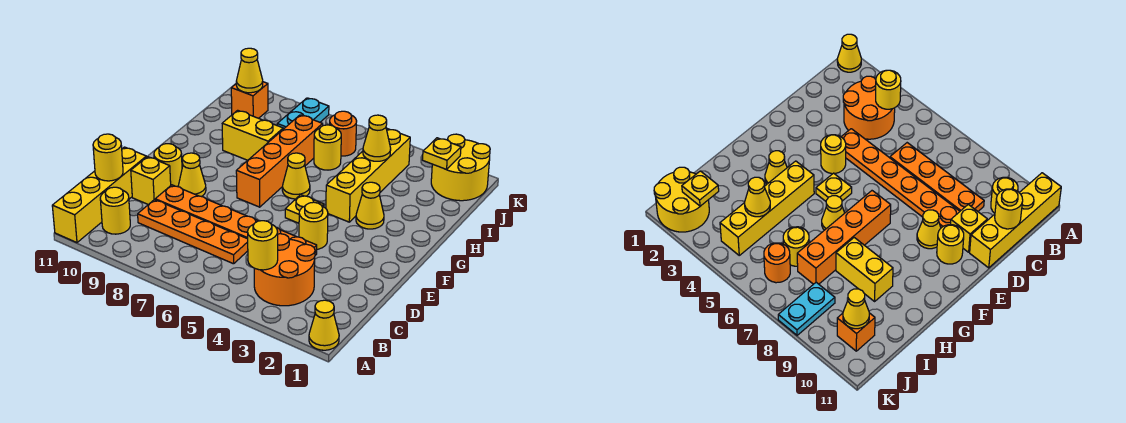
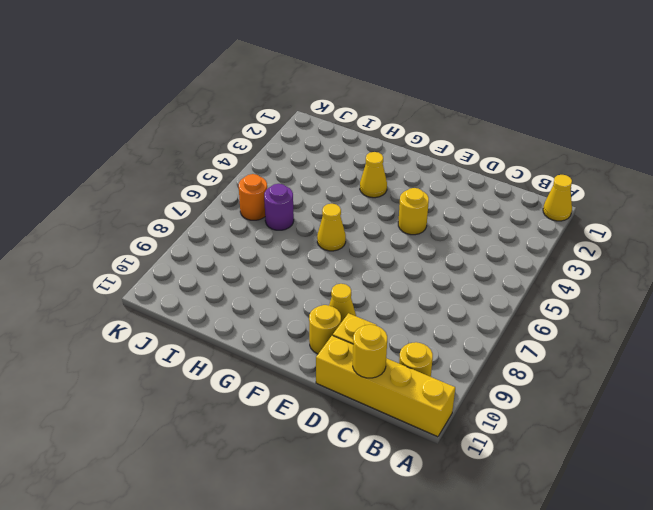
purple round brick I6 level 1 -> yellow round brick I6 level 1
none -> orange round brick B3:C4 level 1
none -> orange plate C6:C9 level 1
none -> orange plate D4:D9 level 1

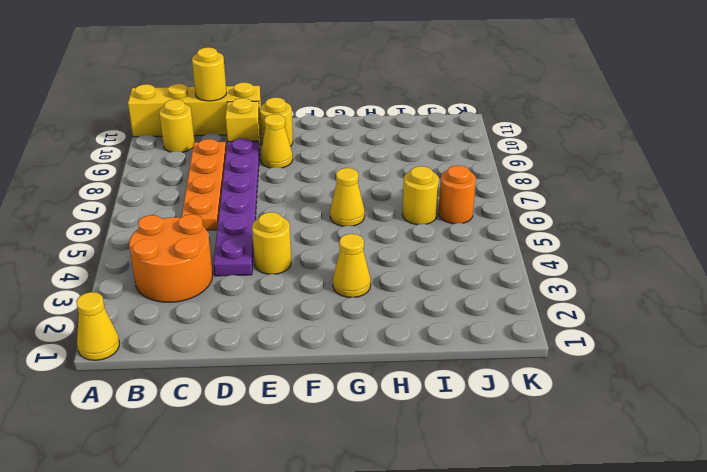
purple plate D4:D9 level 1 -> orange plate D4:D9 level 1
none -> yellow plate F5 level 1
none -> orange brick F7:I7 level 1
none -> yellow brick G4:J4 level 1

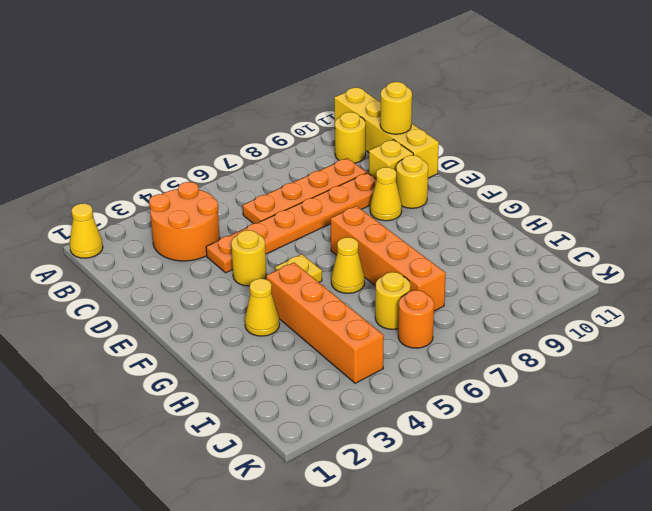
orange brick G4:J4 level 1 -> yellow brick G4:J4 level 1
none -> yellow brick H8:H9 level 1
none -> yellow round brick J1:K2 level 1
none -> cyan plate J8:K8 level 1

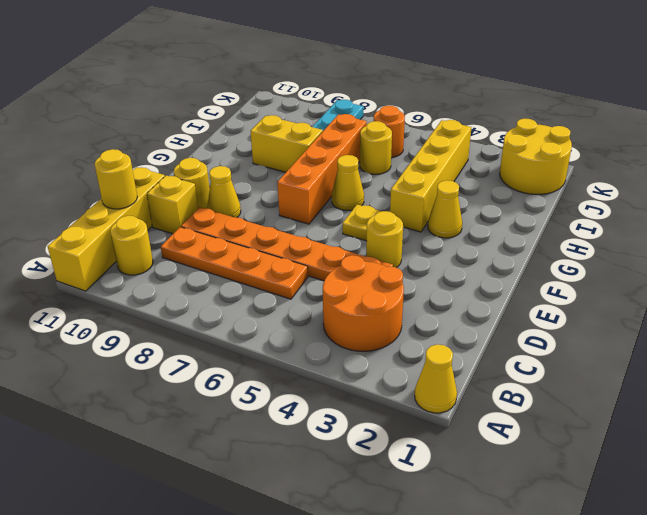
none -> orange brick J10 level 1
none -> yellow round brick B4 level 2
none -> yellow cone I4 level 2

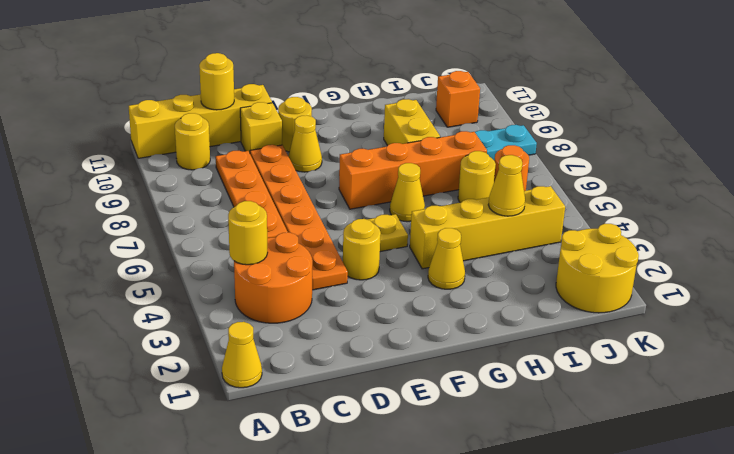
none -> yellow plate J2 level 2
none -> yellow cone J10 level 2

